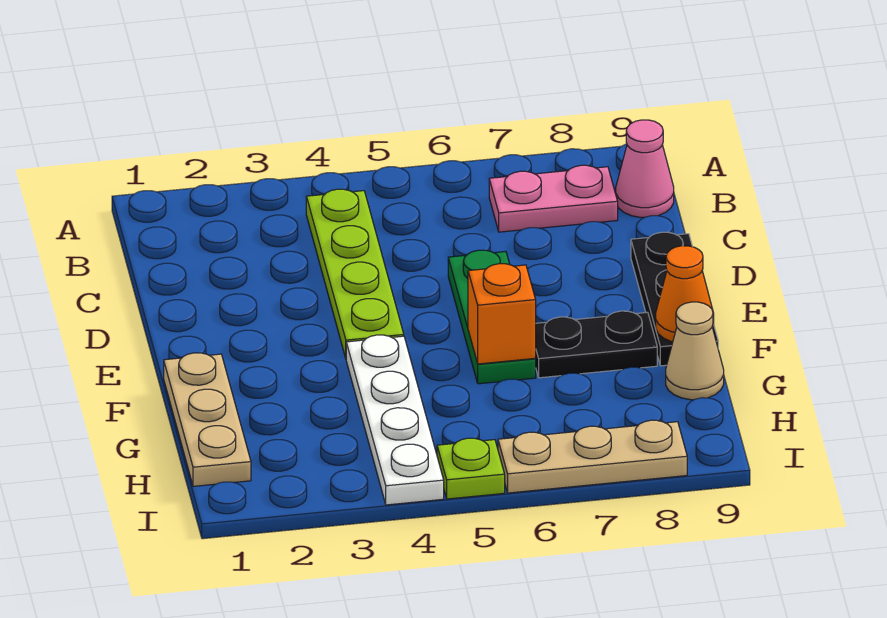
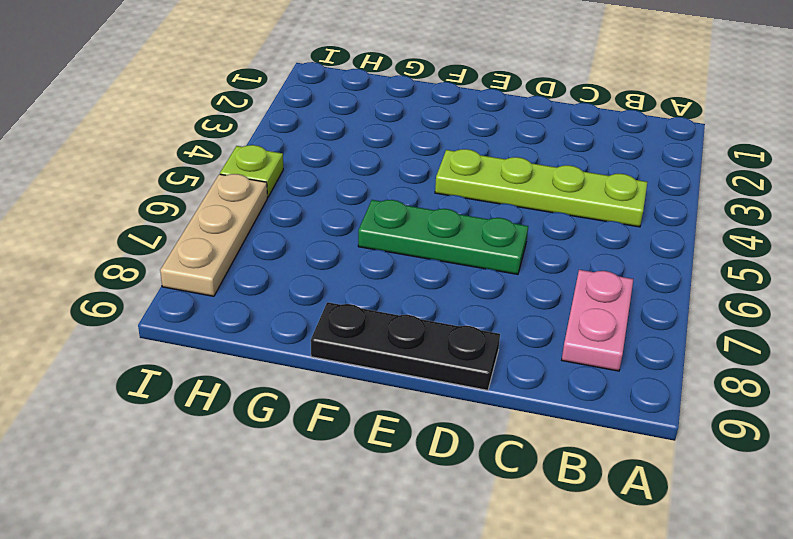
none -> pink cone B9 level 1
none -> tan plate F1:H1 level 1
none -> white plate F4:I4 level 1

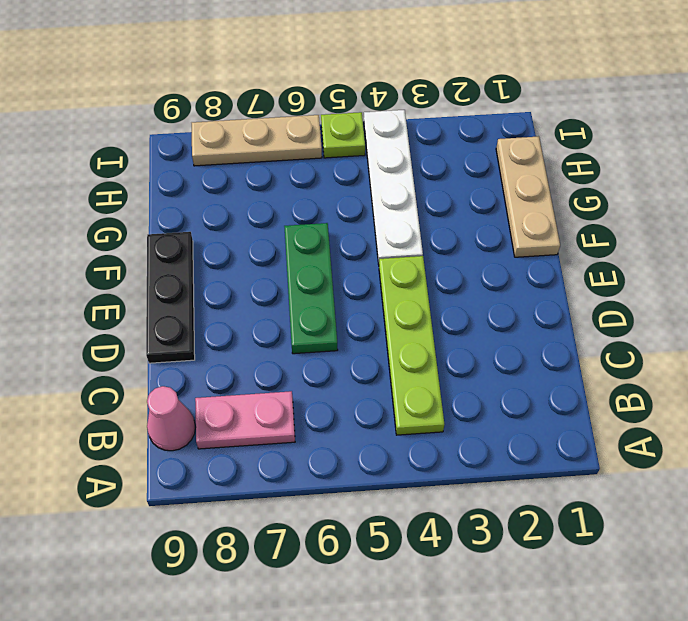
none -> black plate F7:F8 level 1
none -> tan cone G9 level 1
none -> orange brick F6 level 2

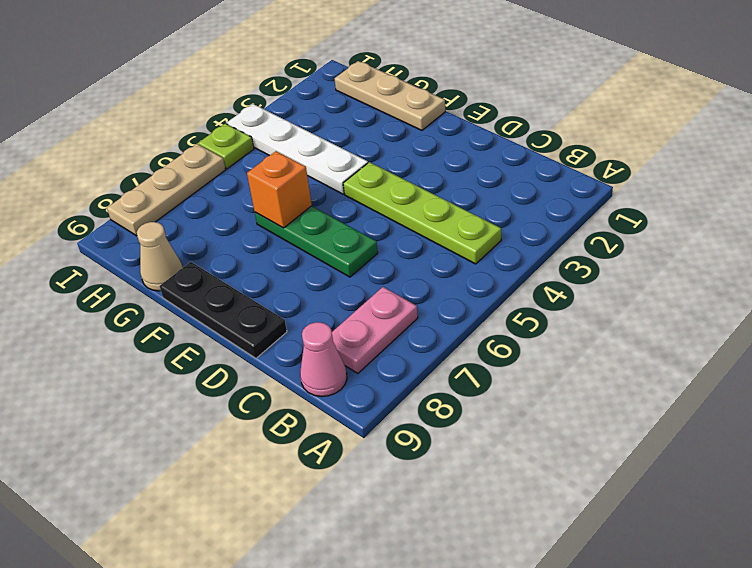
none -> black plate F7:F8 level 1
none -> orange cone F9 level 2

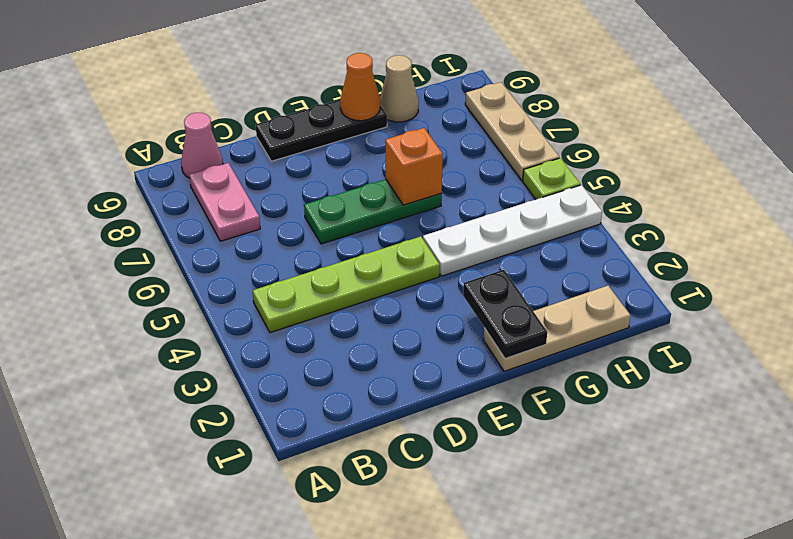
black plate F1:F2 level 2 -> black plate F7:F8 level 1

